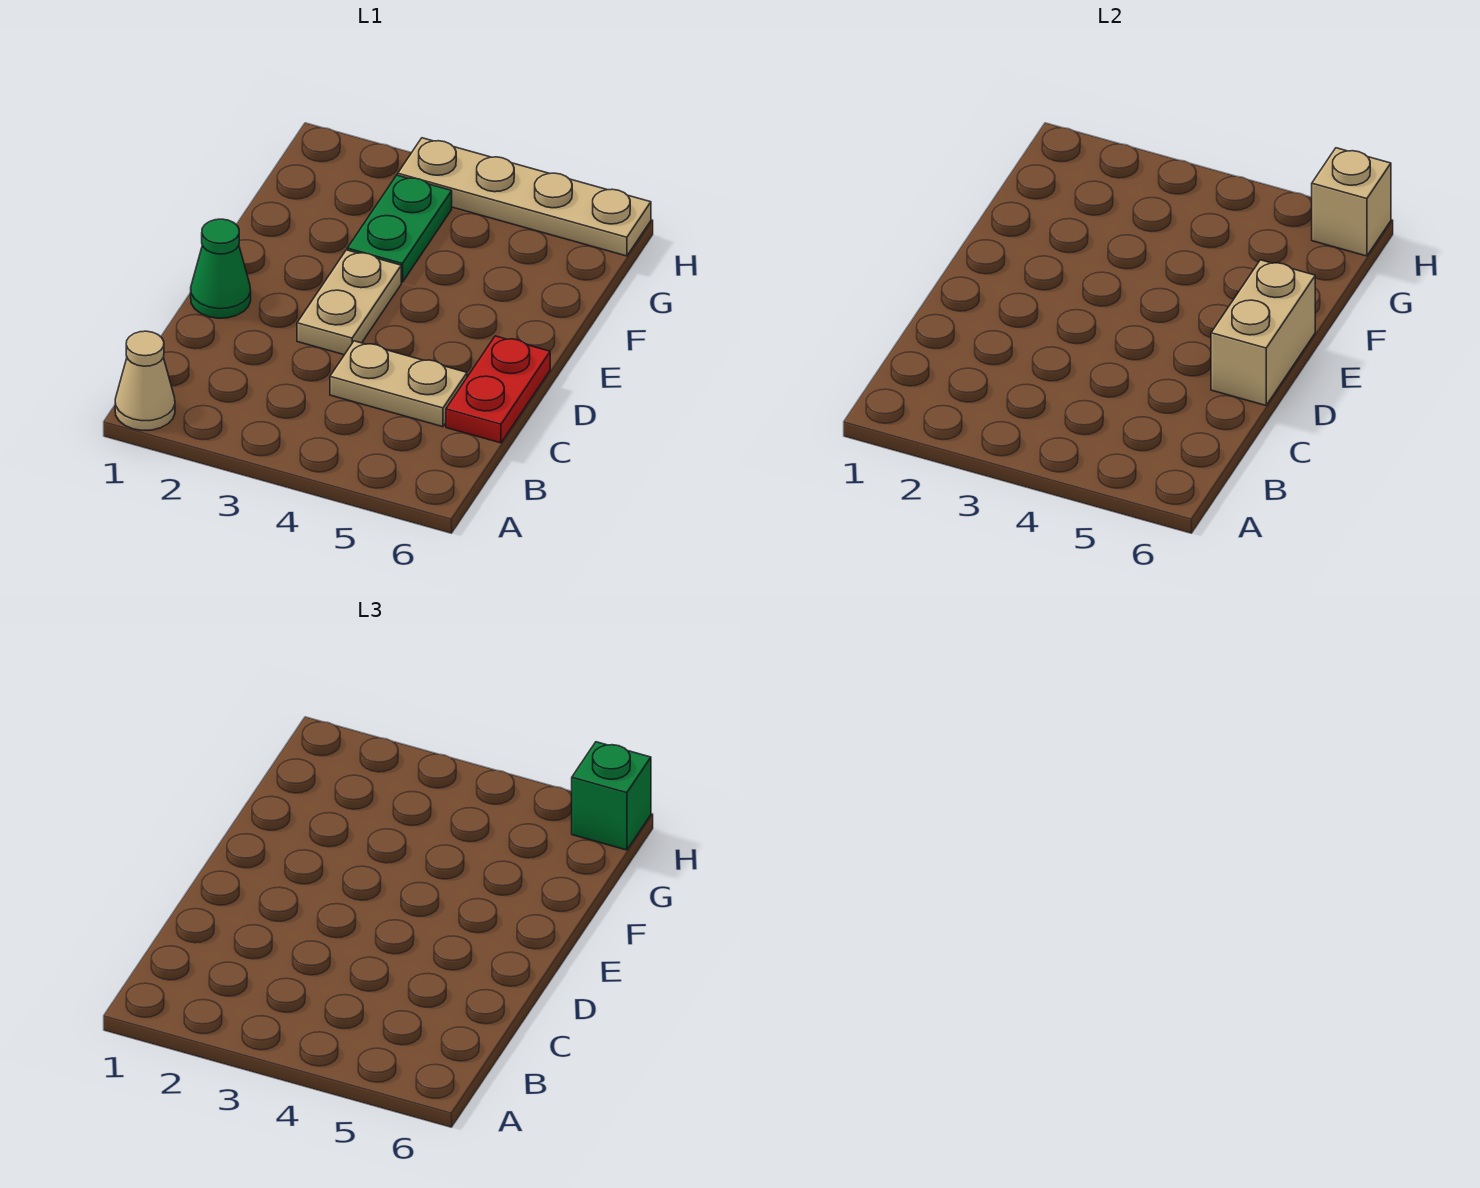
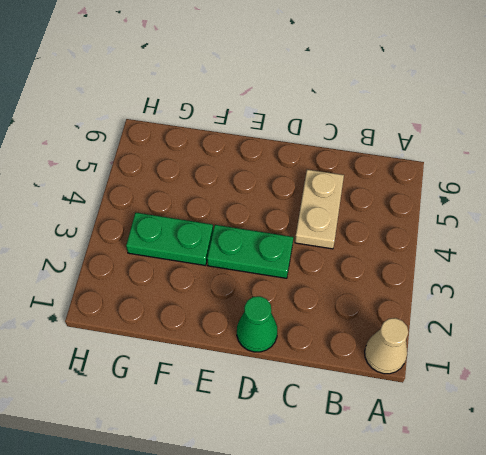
green plate D3:E3 level 1 -> tan plate D3:E3 level 1
none -> red plate C6:D6 level 1
none -> tan plate H3:H6 level 1

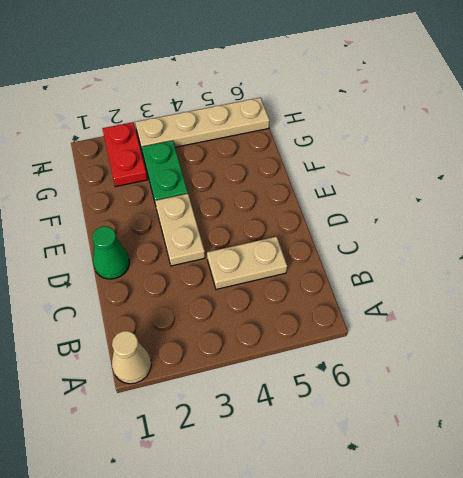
red plate G2:H2 level 1 -> red plate C6:D6 level 1
none -> tan brick D6:E6 level 2
none -> tan brick H6 level 2

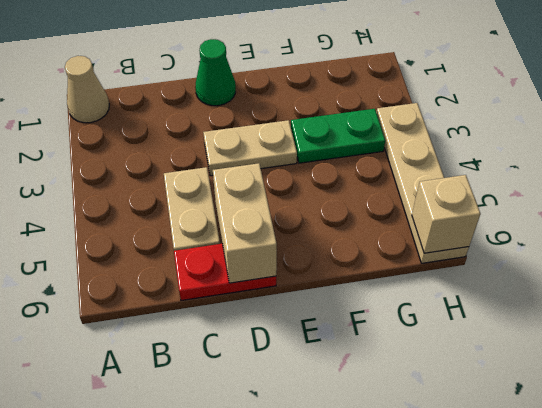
tan brick D5:D6 level 2 -> tan brick D6:E6 level 2
none -> green brick H6 level 3

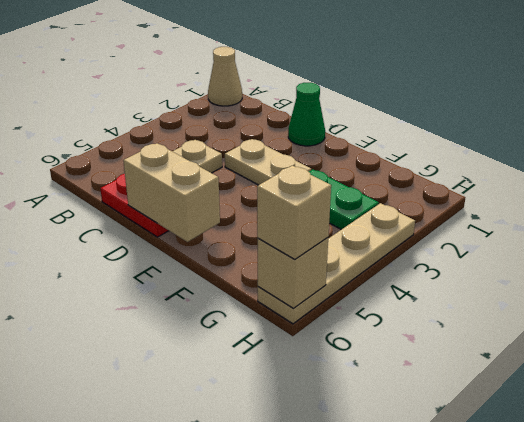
tan brick H6 level 3 -> green brick H6 level 3

